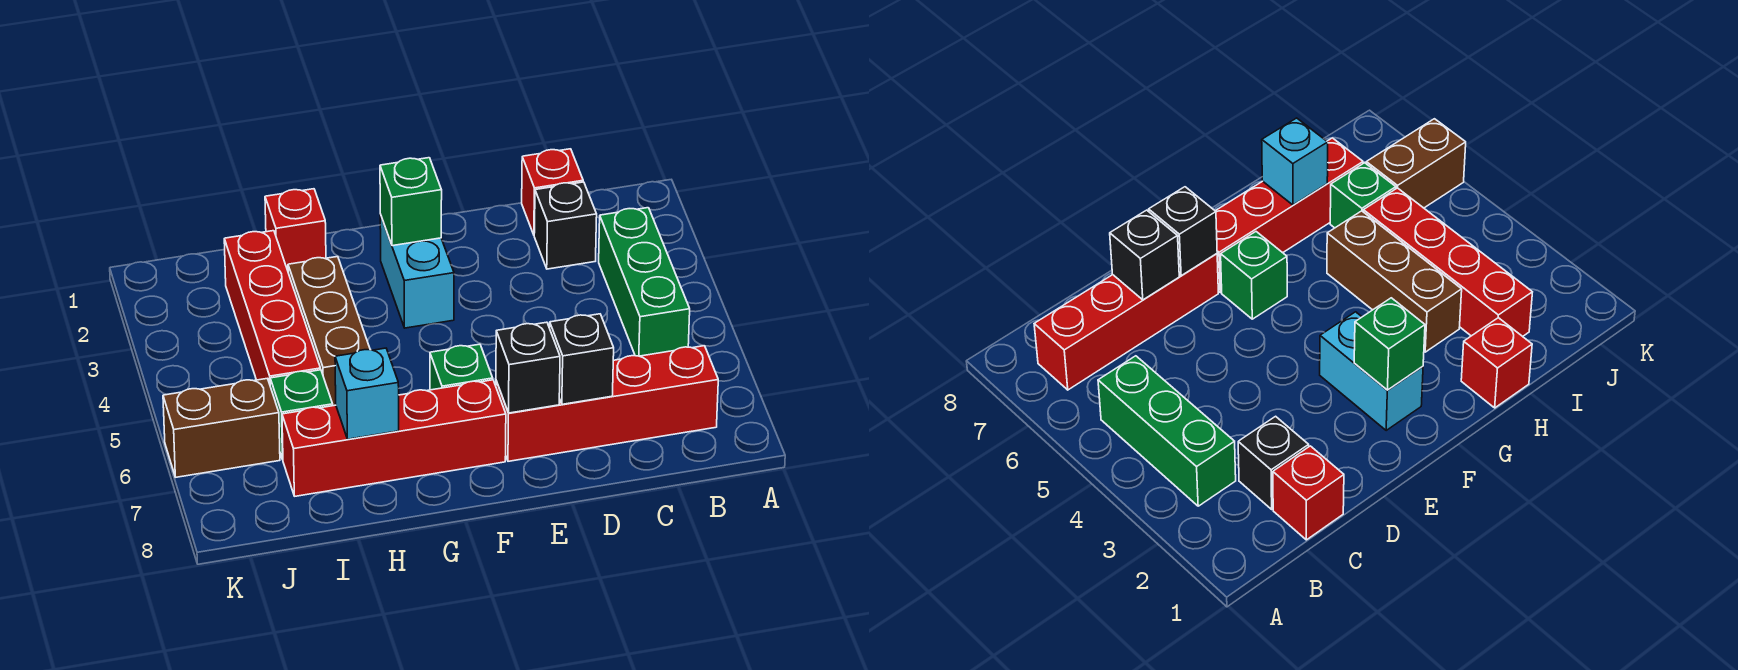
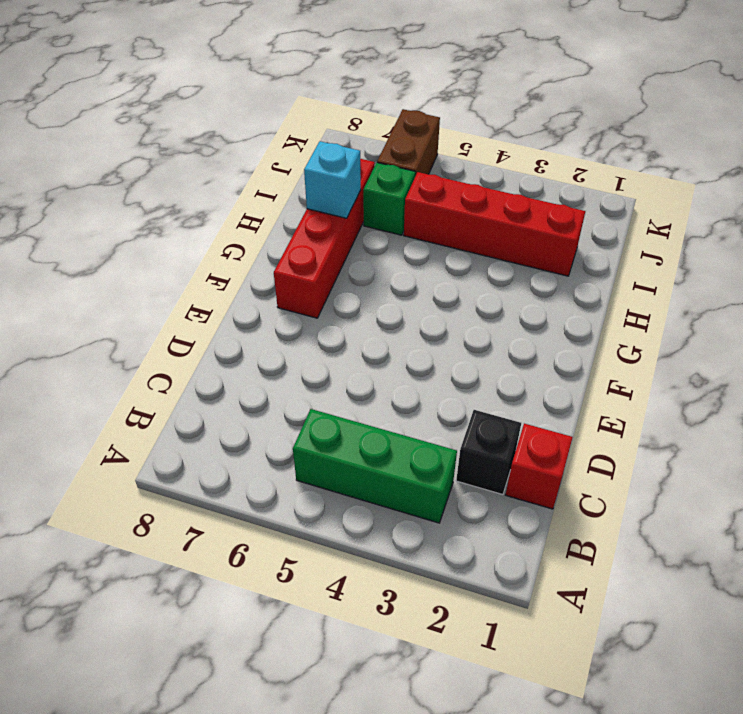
none -> red brick B7:E7 level 1
none -> cyan brick F2:F3 level 1
none -> green brick F6 level 1

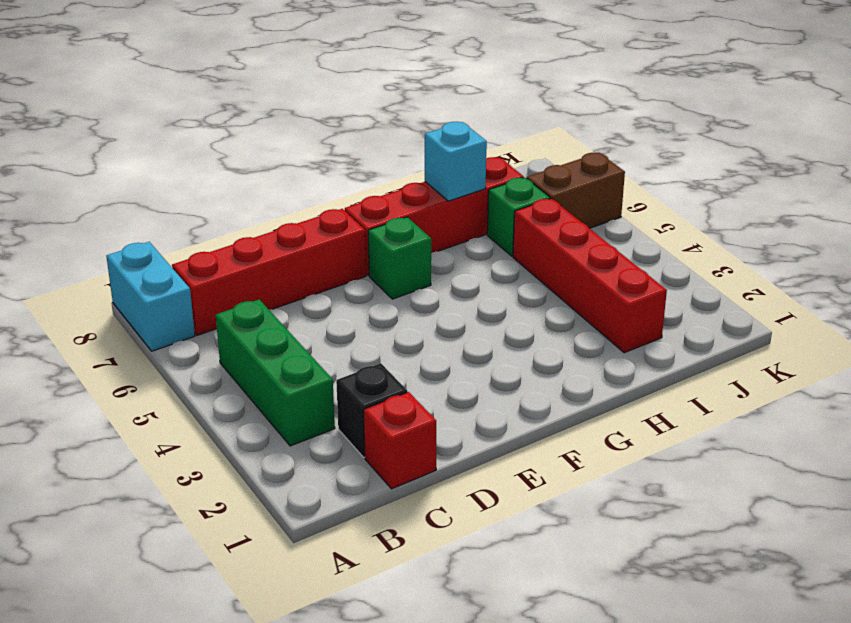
cyan brick A7:A8 level 1 -> cyan brick F2:F3 level 1
none -> red brick H1 level 1
none -> brown brick H3:H5 level 1
none -> black brick D7 level 2

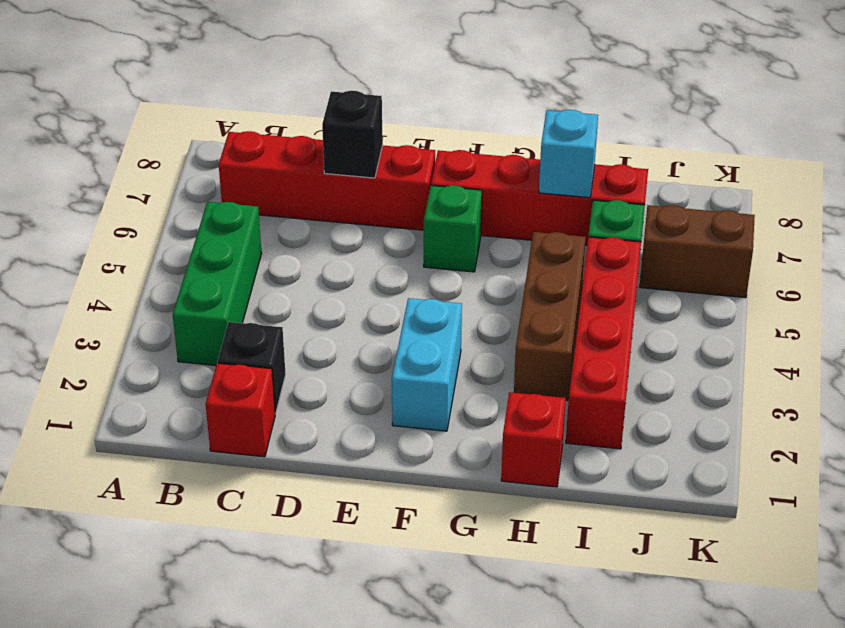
none -> black brick E7 level 2
none -> green brick F2 level 2

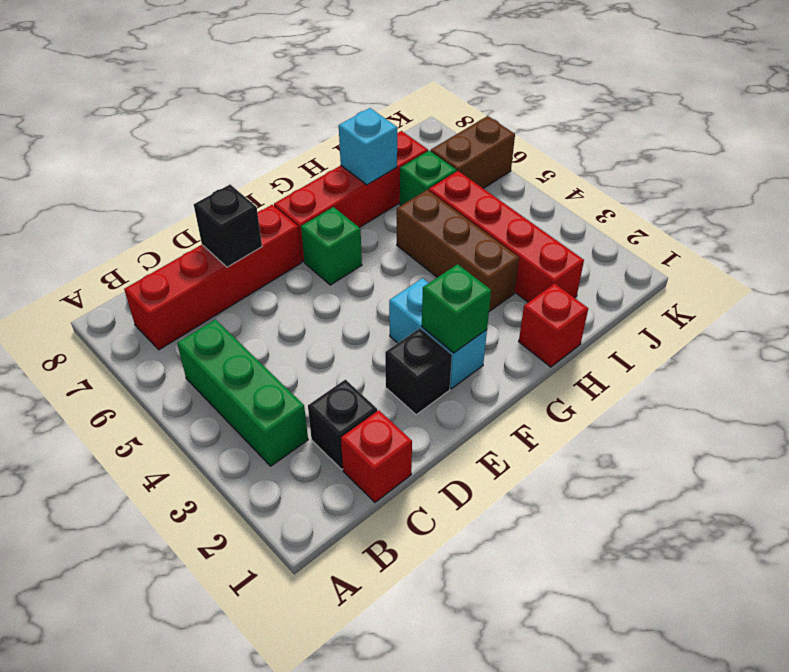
black brick E2 level 1 -> black brick E7 level 2

